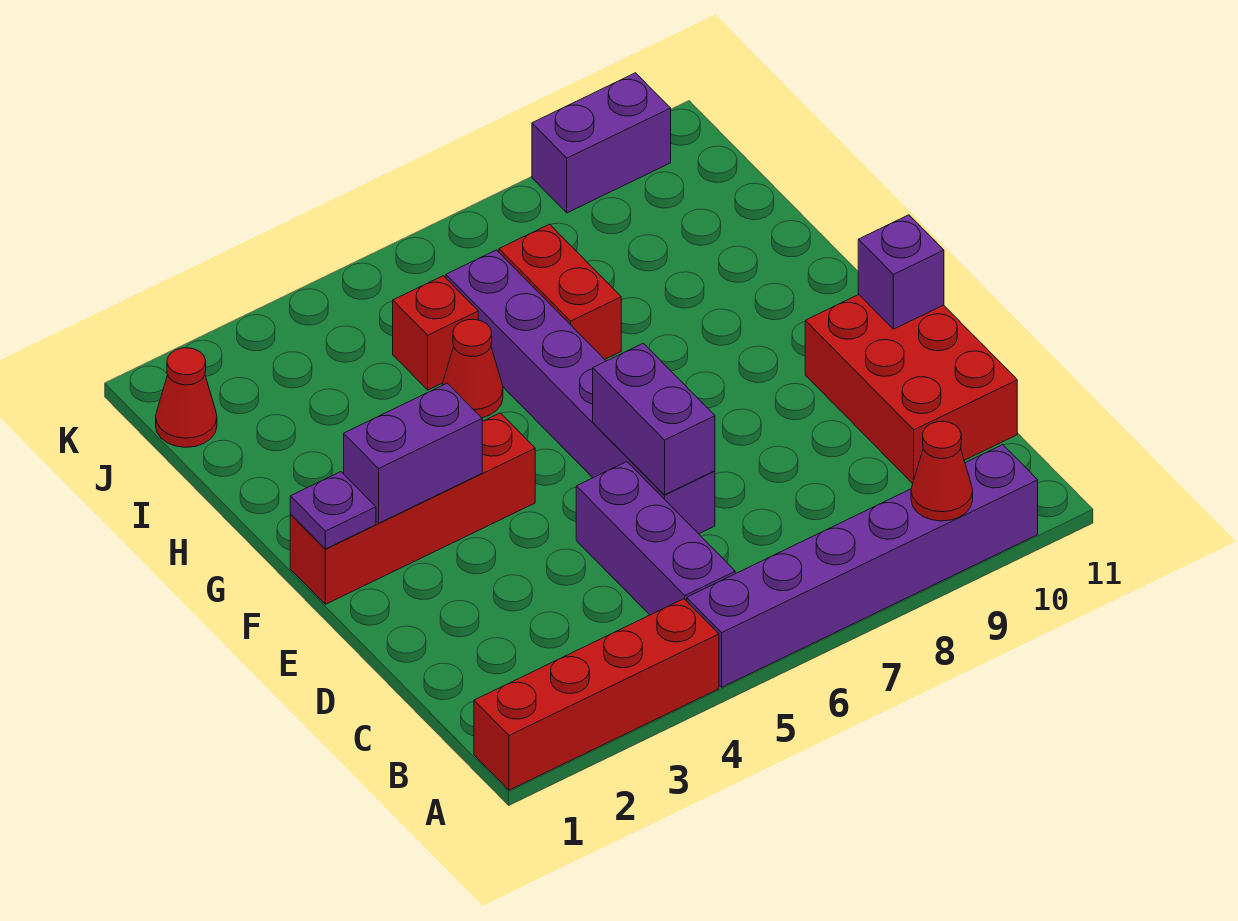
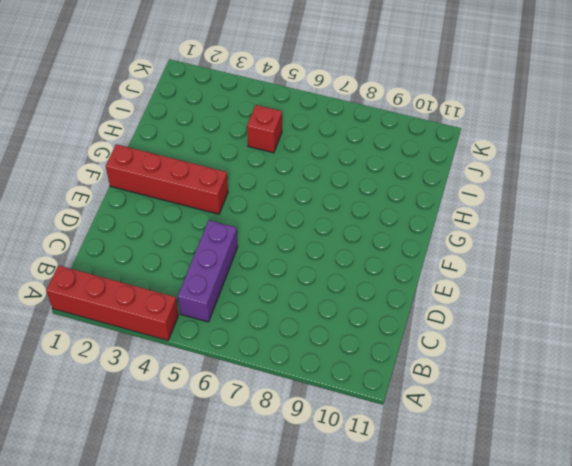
none -> purple brick A5:A10 level 1
none -> red brick C10:E11 level 1
none -> purple brick D6:I6 level 1

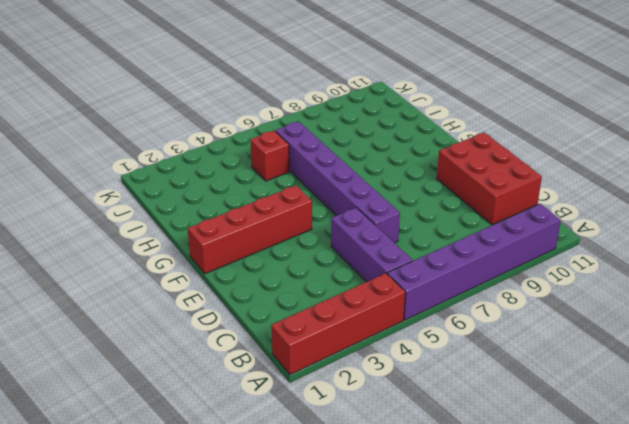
none -> red cone H5 level 1
none -> red brick H7:I7 level 1
none -> red cone J1 level 1

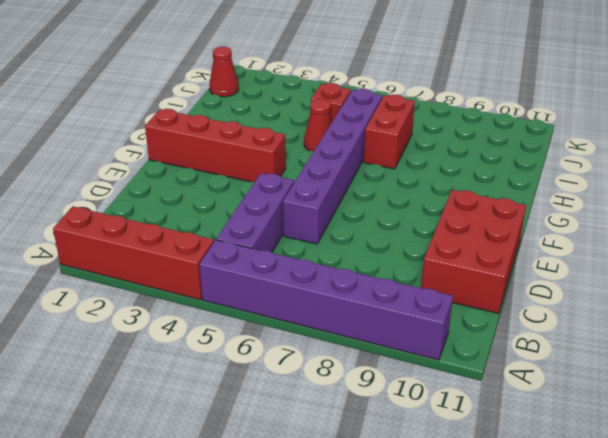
none -> purple brick K9:K10 level 1
none -> red cone A9 level 2
none -> purple brick D6:E6 level 2

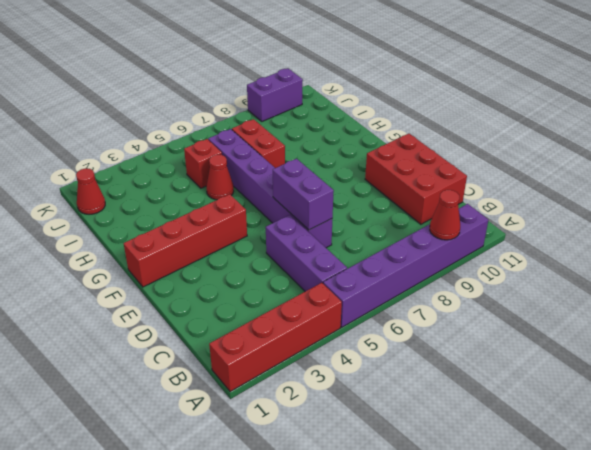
none -> purple brick E11 level 2
none -> purple plate F1 level 2
none -> purple brick F2:F3 level 2

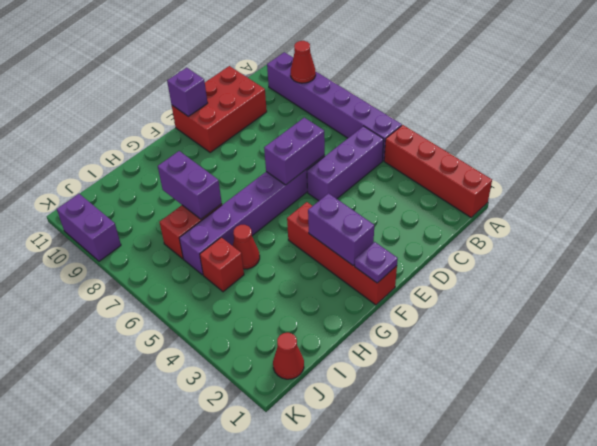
purple brick H7:H8 level 2 -> none

